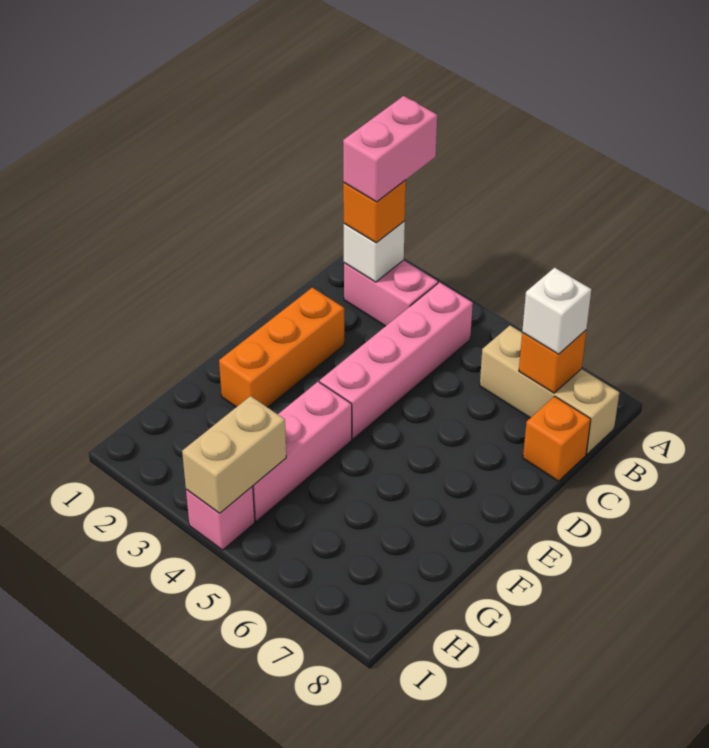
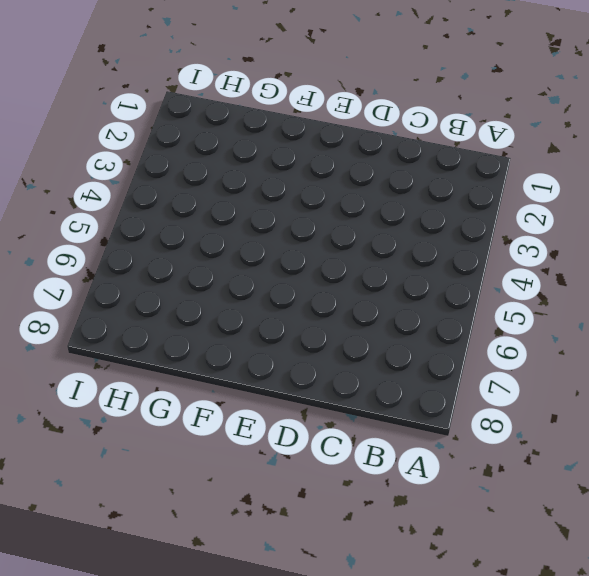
none -> pink brick B2:B3 level 1
none -> pink brick B4:E4 level 1
none -> tan brick B6:B8 level 1

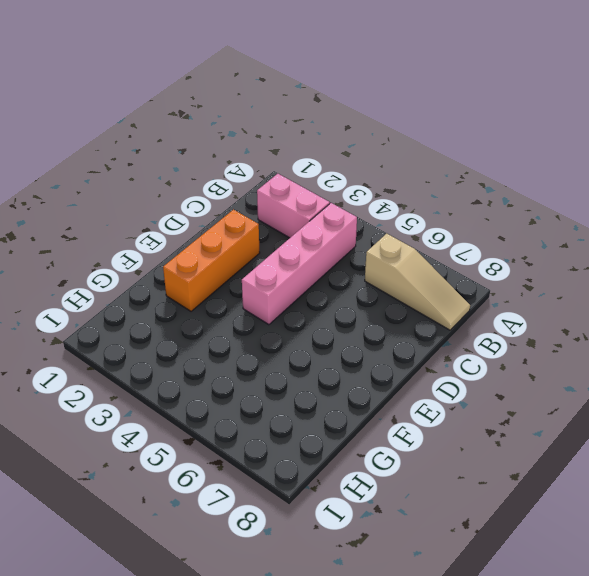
tan slope B6:B8 level 1 top 6 -> tan brick B6:B8 level 1
none -> orange brick C8 level 1
none -> pink brick F4:H4 level 1
none -> pink brick I4 level 1

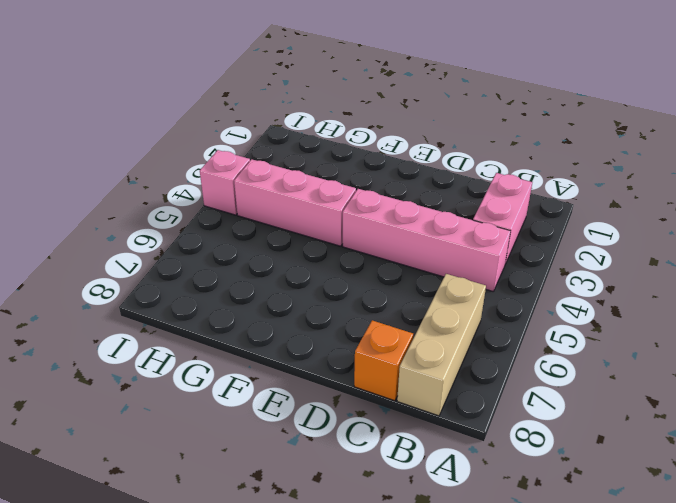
none -> orange brick D2:F2 level 1
none -> white brick B2 level 2
none -> orange brick B7 level 2

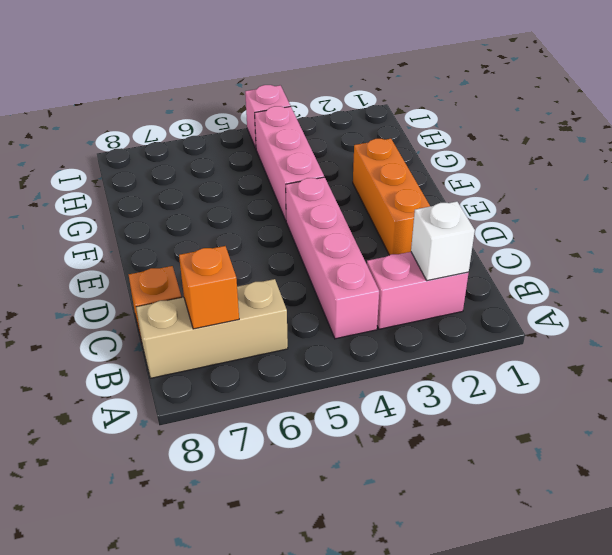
none -> tan brick H4:I4 level 2
none -> orange brick B2 level 3
none -> white brick B7 level 3

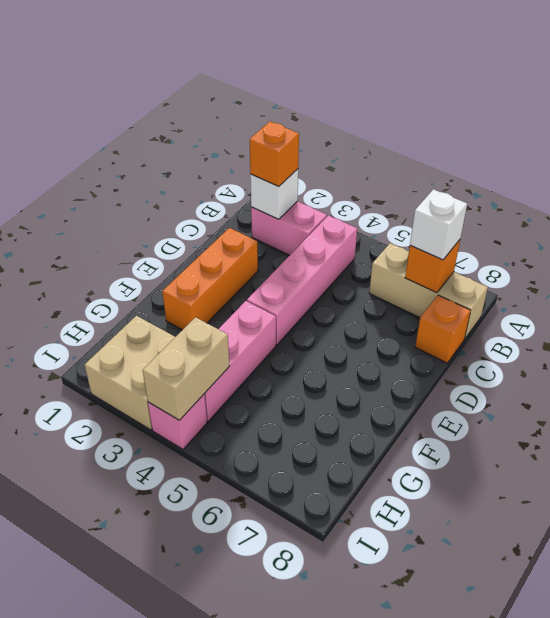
tan brick H2:I3 level 1 -> none
none -> pink brick A2:B2 level 4

